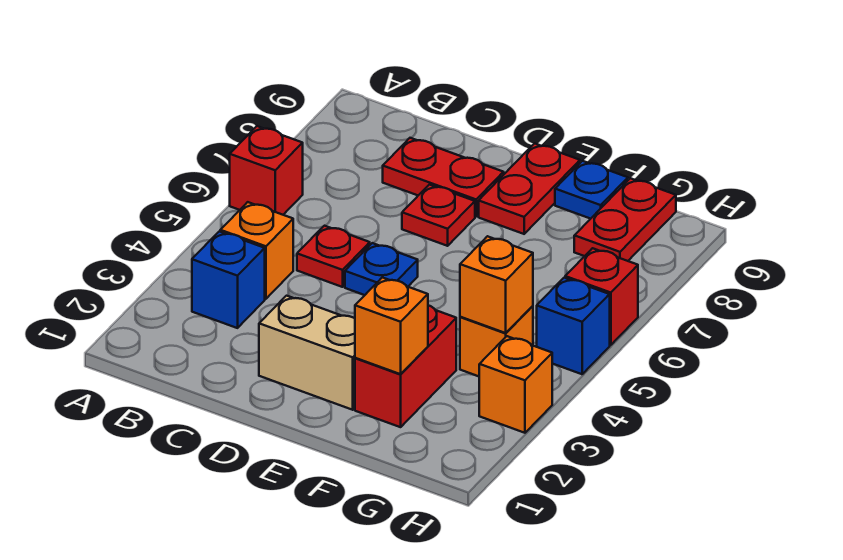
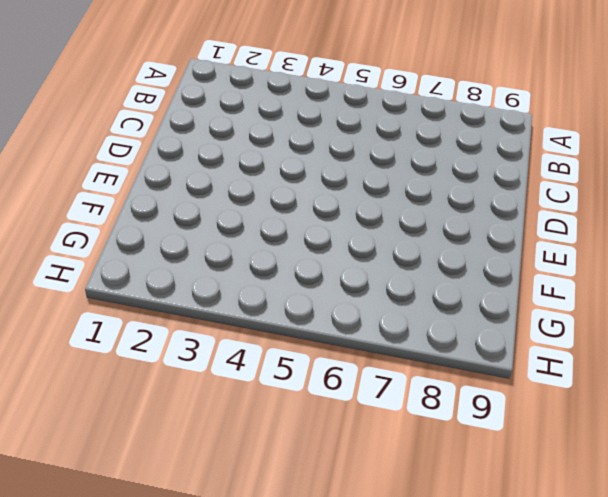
none -> red brick A6 level 1
none -> blue brick B3 level 1
none -> orange brick B4 level 1

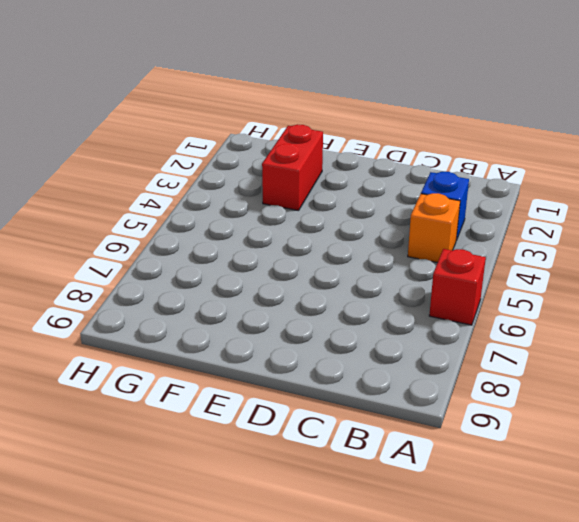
none -> red plate C5 level 1
none -> red plate C8:D8 level 1
none -> tan brick D2:E2 level 1

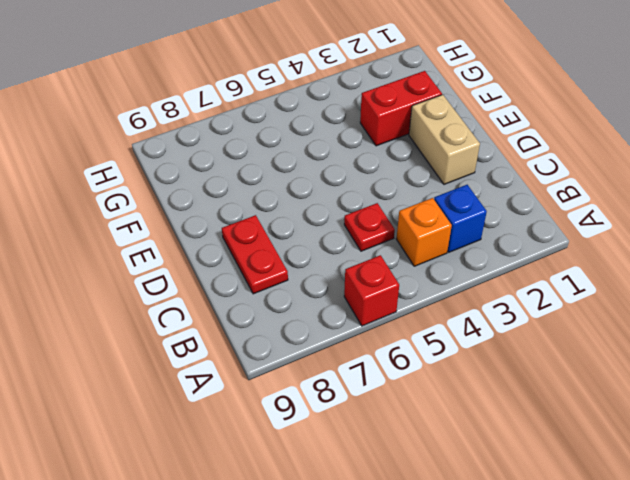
none -> blue plate D5 level 1
none -> red plate D7 level 1
none -> red plate E8:E9 level 1

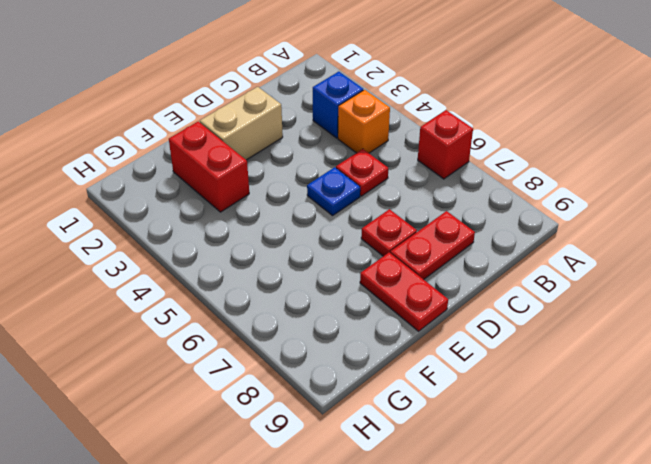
none -> blue plate F9 level 1
none -> orange brick G4 level 1
none -> red plate G8:G9 level 1

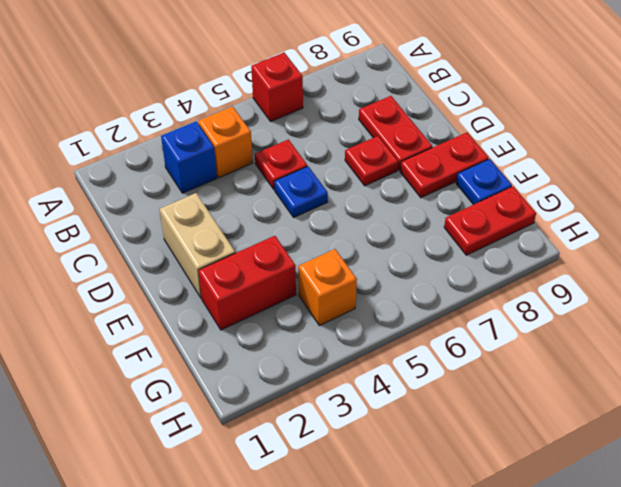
none -> orange brick H3 level 1
none -> blue brick H5 level 1
none -> red brick H6 level 1

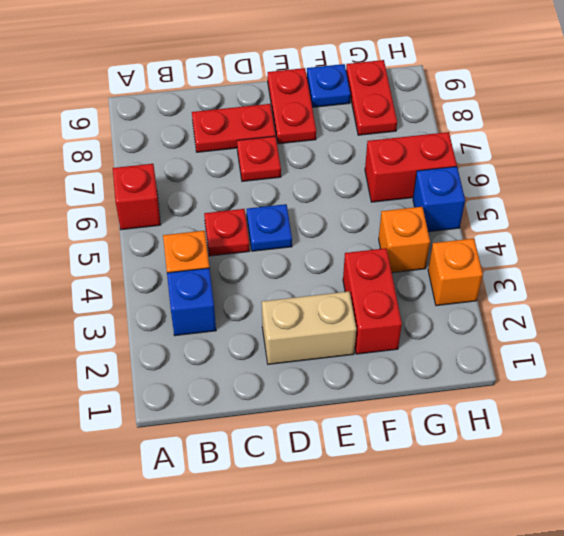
red brick G6:H6 level 1 -> red brick H6 level 1
none -> orange brick F2 level 2
none -> orange brick G4 level 2

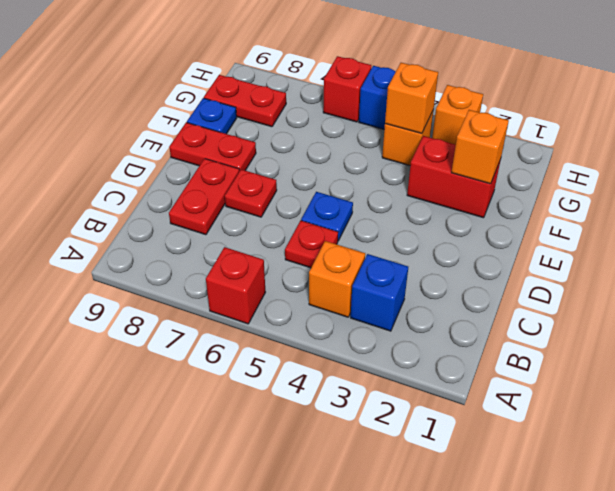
none -> tan brick D2:E2 level 1

